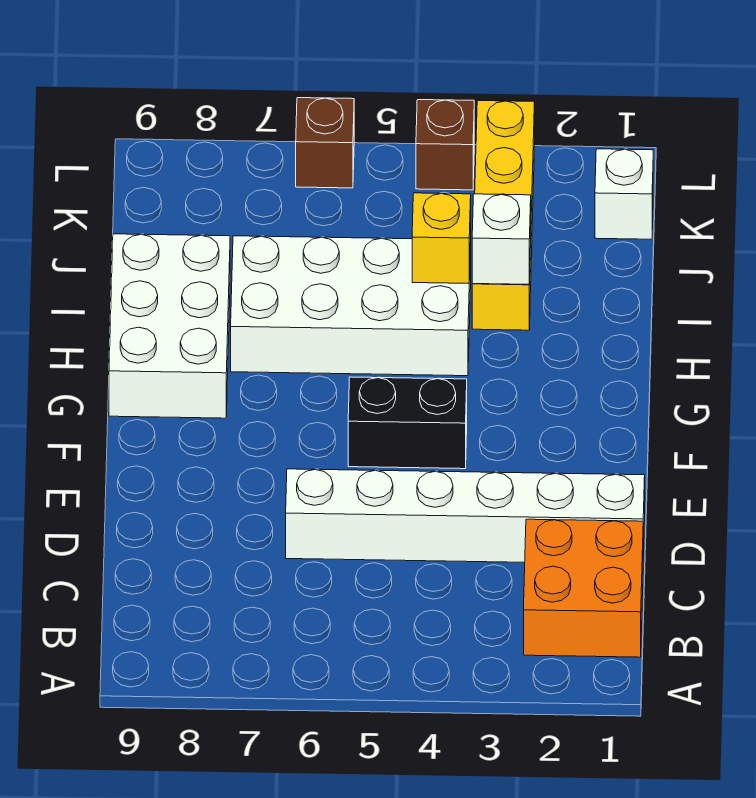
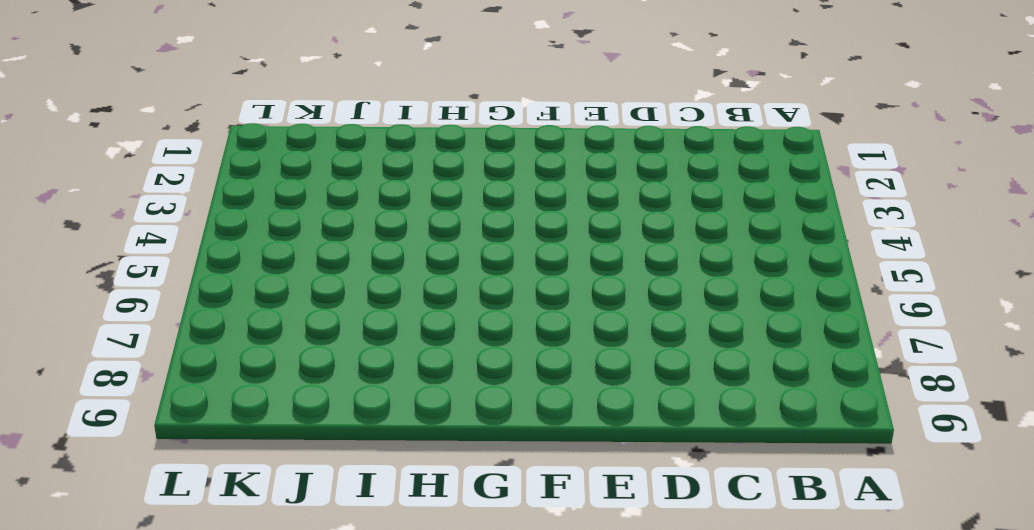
none -> orange brick B1:C2 level 1
none -> white brick D1:D6 level 1

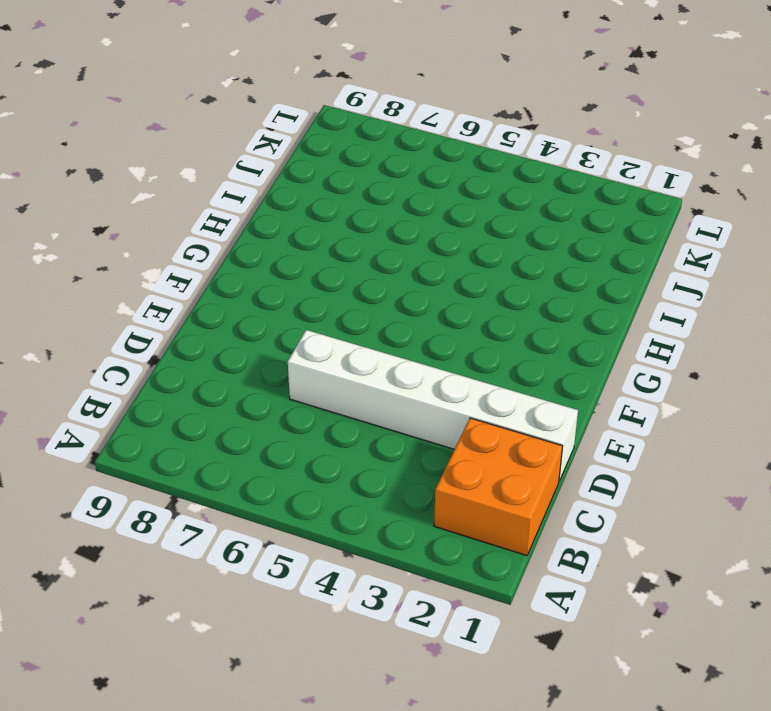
none -> black brick F4:F5 level 1
none -> white brick G8:I9 level 1

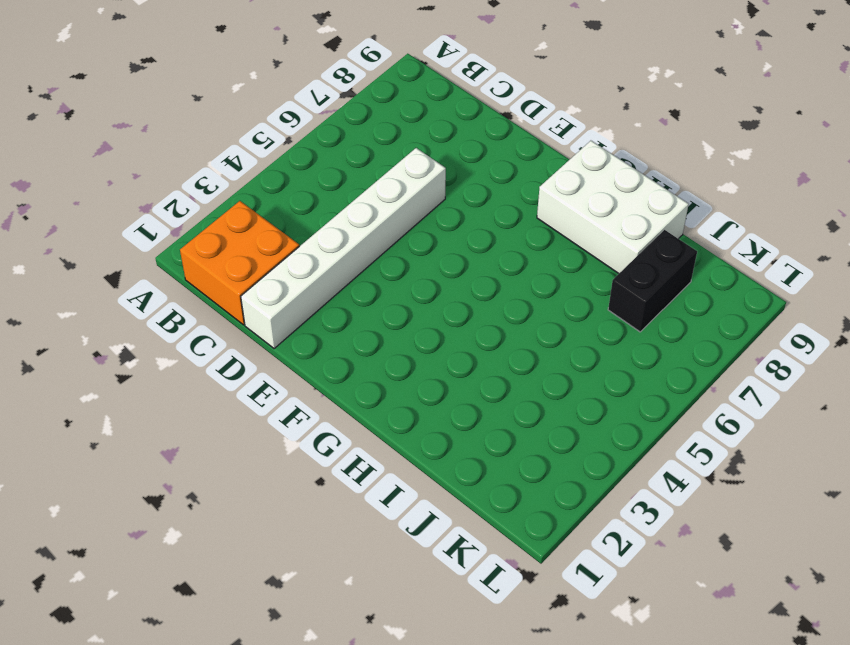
black brick J7:J8 level 1 -> black brick F4:F5 level 1
none -> white brick H4:I7 level 1
none -> yellow brick I3:L3 level 1

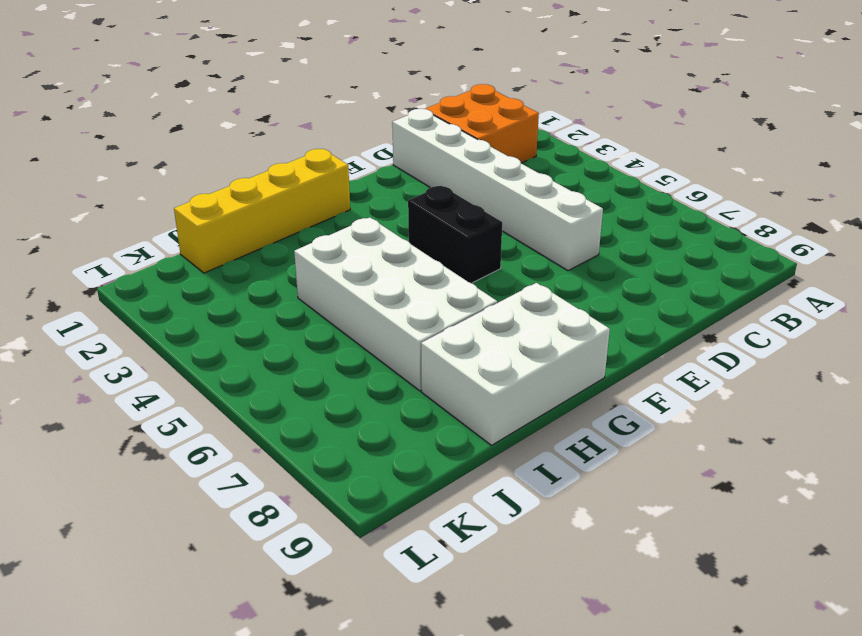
yellow brick G1:J1 level 1 -> yellow brick I3:L3 level 1
none -> white brick K1 level 1
none -> brown brick L4 level 1

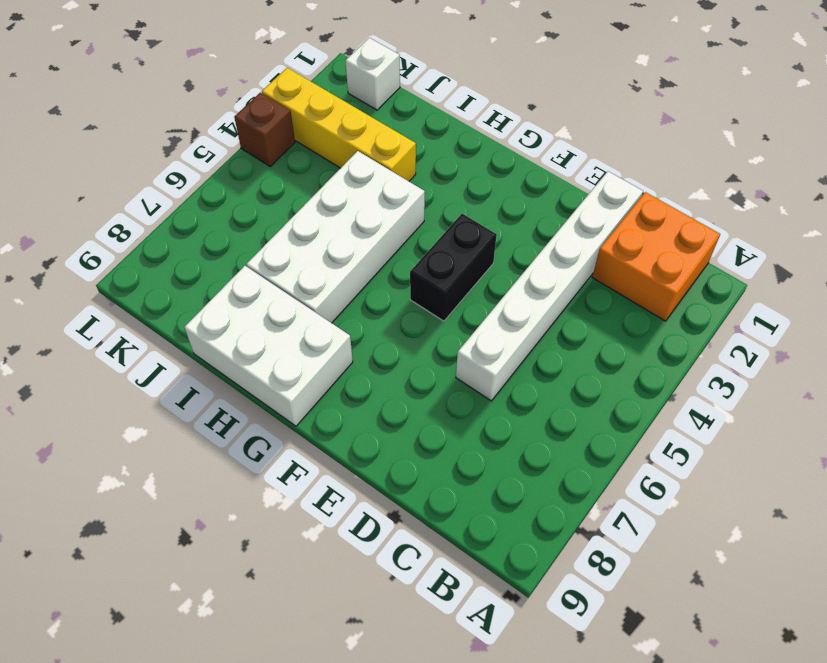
none -> brown brick L6 level 1
none -> white brick I3 level 2

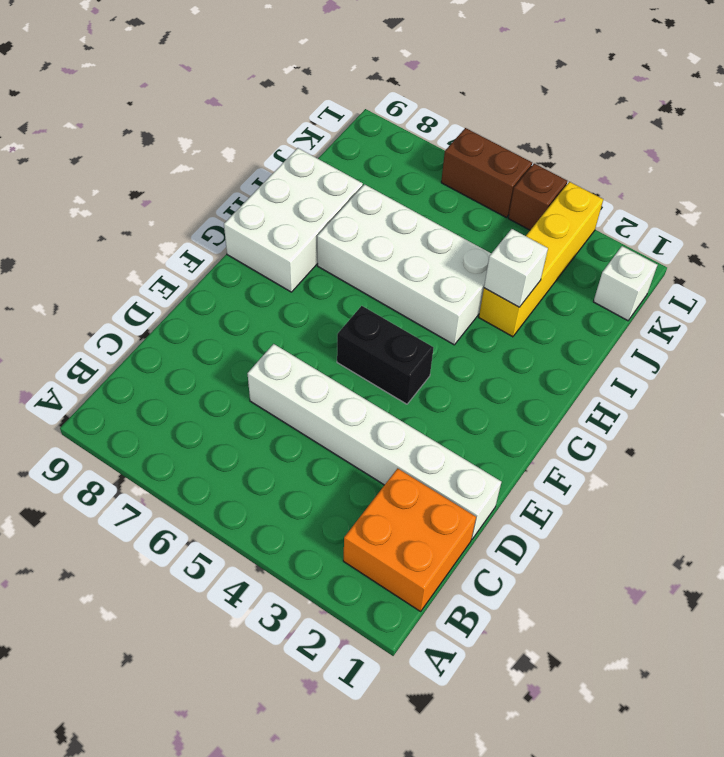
brown brick L5:L6 level 1 -> brown brick L6 level 1
none -> yellow brick I4 level 2

